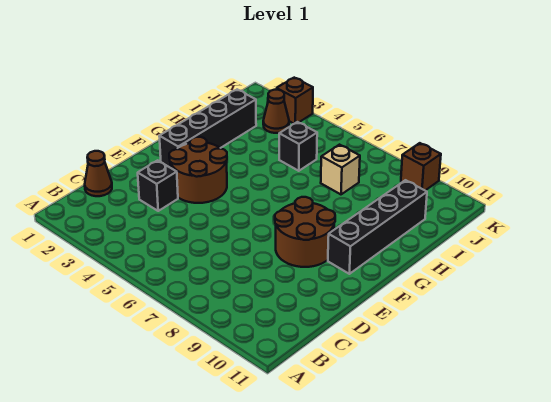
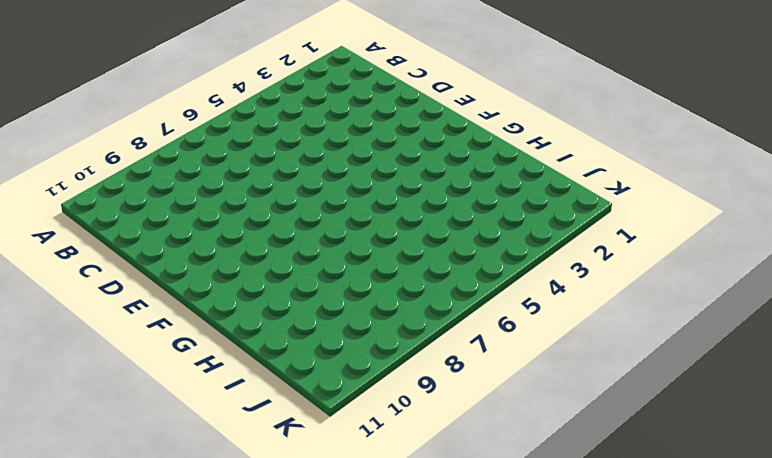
none -> brown cone C1 level 1
none -> black brick D3 level 1

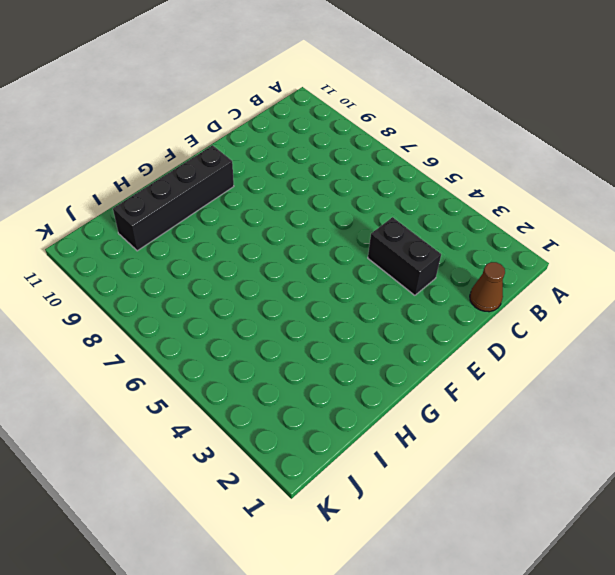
black brick D3:D4 level 1 -> black brick D3 level 1
none -> brown round brick E3:F4 level 1
none -> brown round brick E8:F9 level 1

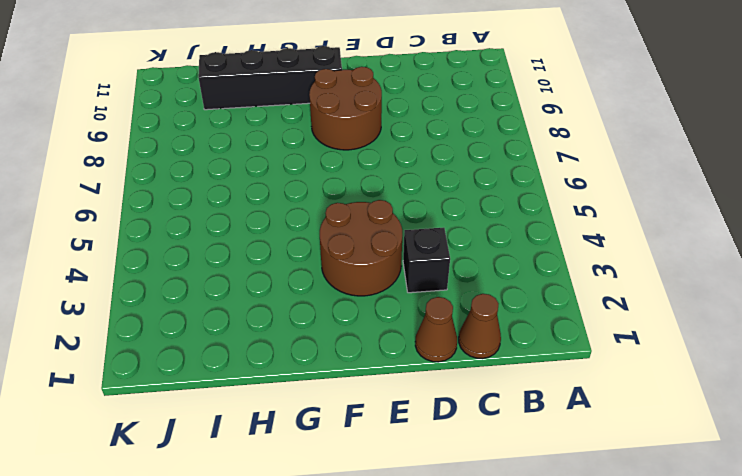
brown cone D1 level 1 -> brown cone J3 level 1
none -> black brick F2:I2 level 1
none -> black brick I5 level 1

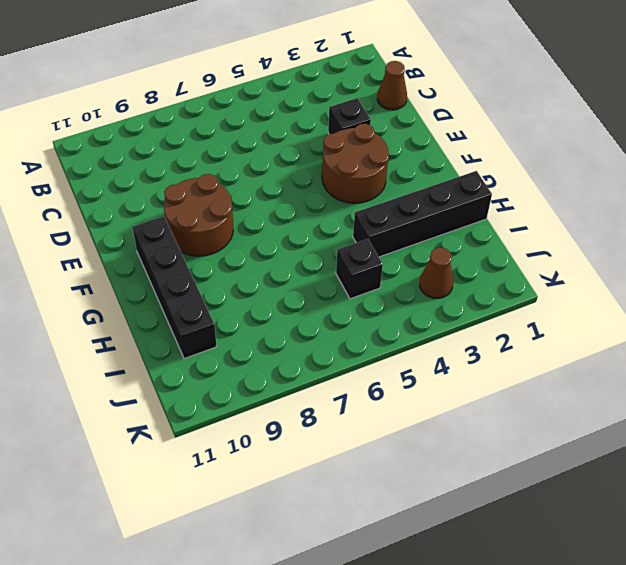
black brick H1:H4 level 1 -> black brick F2:I2 level 1
none -> tan brick I7 level 1
none -> brown brick K3 level 1

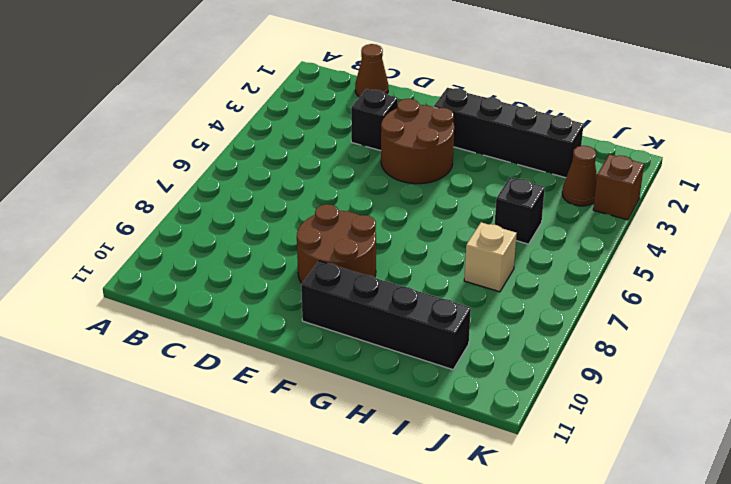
none -> brown brick K9 level 1

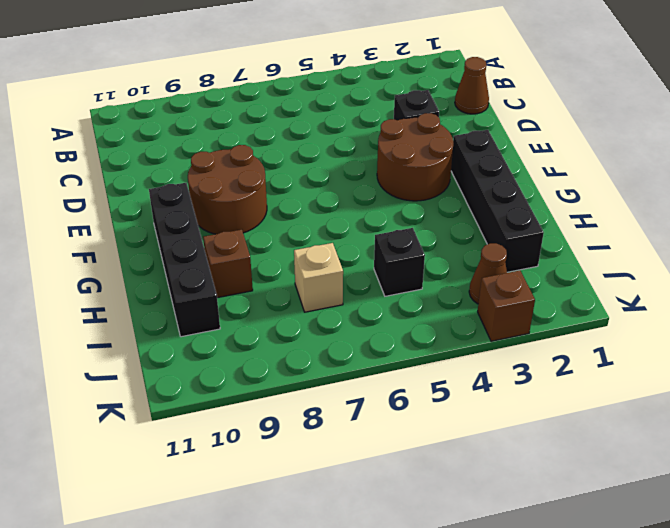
brown brick H9 level 1 -> brown brick K9 level 1

